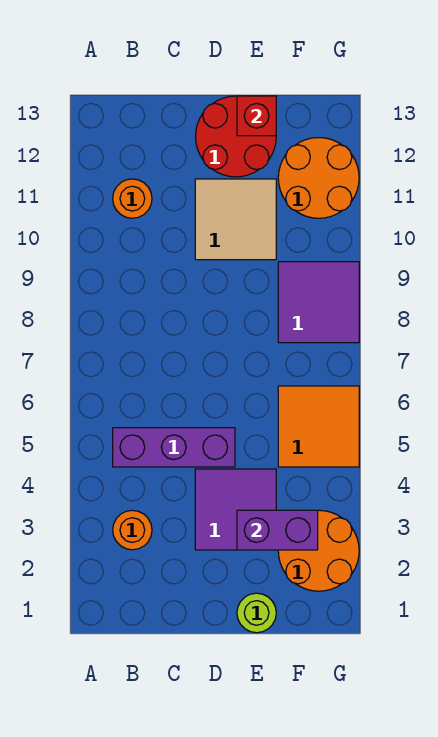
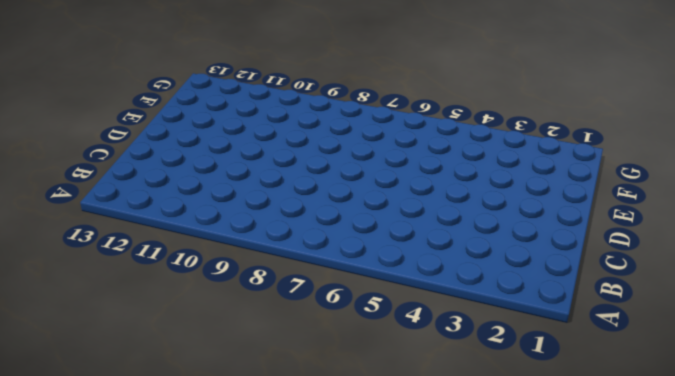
none -> orange round brick B3 level 1
none -> purple brick B5:D5 level 1
none -> orange round brick B11 level 1

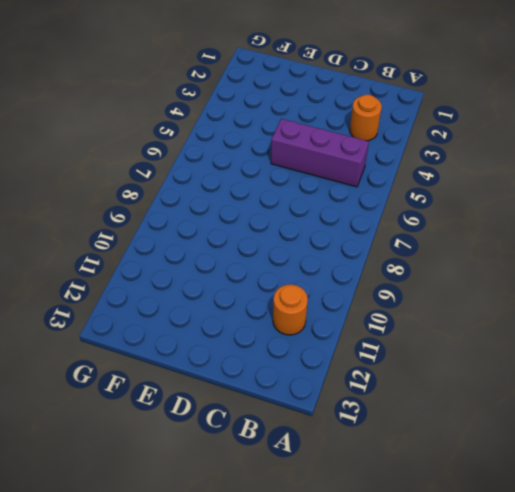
none -> purple tile D3:E4 level 1
none -> tan tile D10:E11 level 1
none -> red round brick D12:E13 level 1

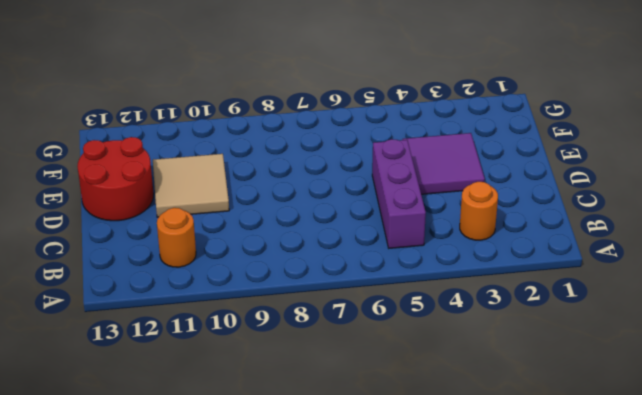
none -> lime round brick E1 level 1
none -> orange round brick F2:G3 level 1
none -> orange tile F5:G6 level 1

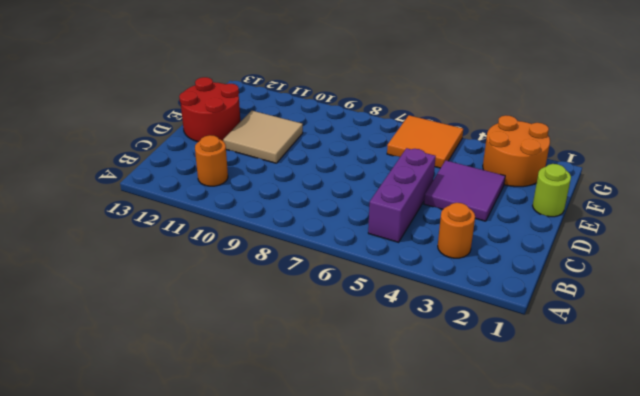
none -> purple tile F8:G9 level 1
none -> orange round brick F11:G12 level 1
none -> purple brick E3:F3 level 2

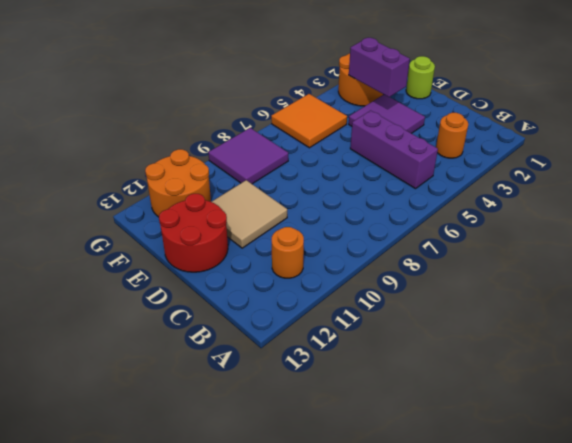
none -> red brick E13 level 2

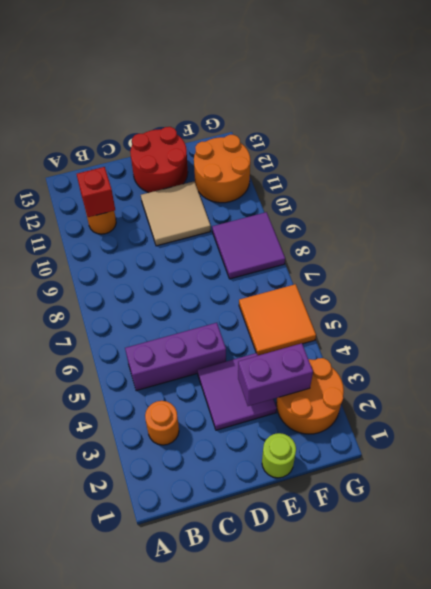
red brick B11 level 2 -> red brick E13 level 2

